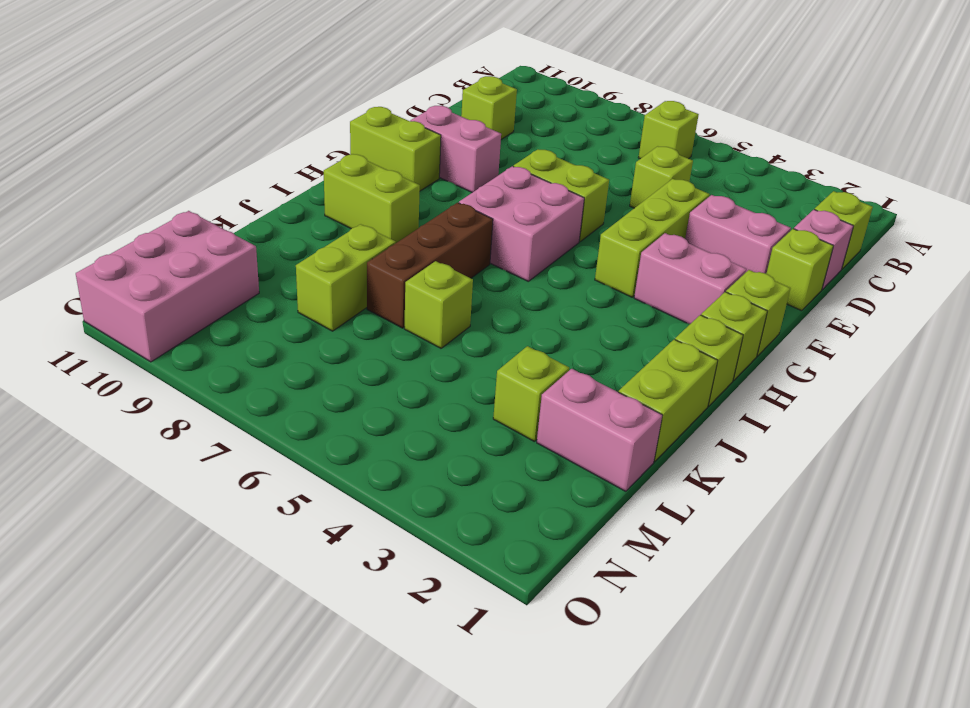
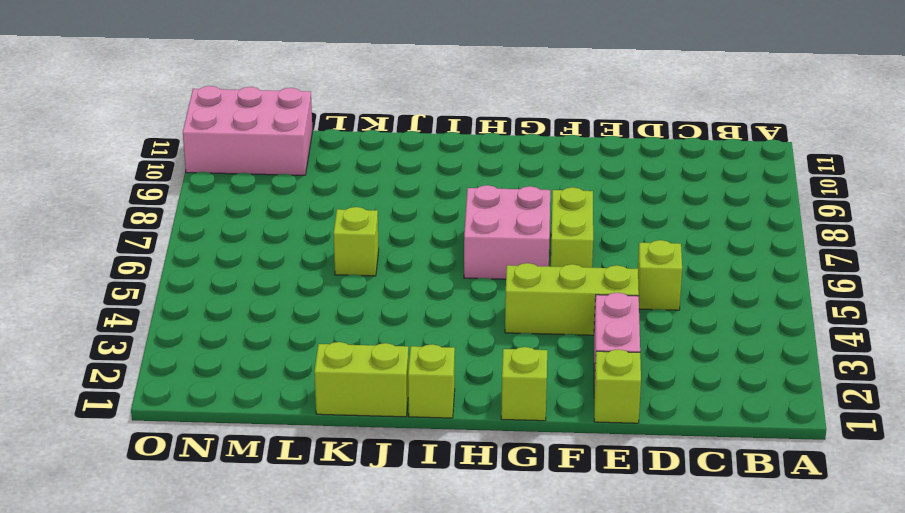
none -> lime brick B6 level 1
none -> lime brick C1 level 1
none -> pink brick D1 level 1

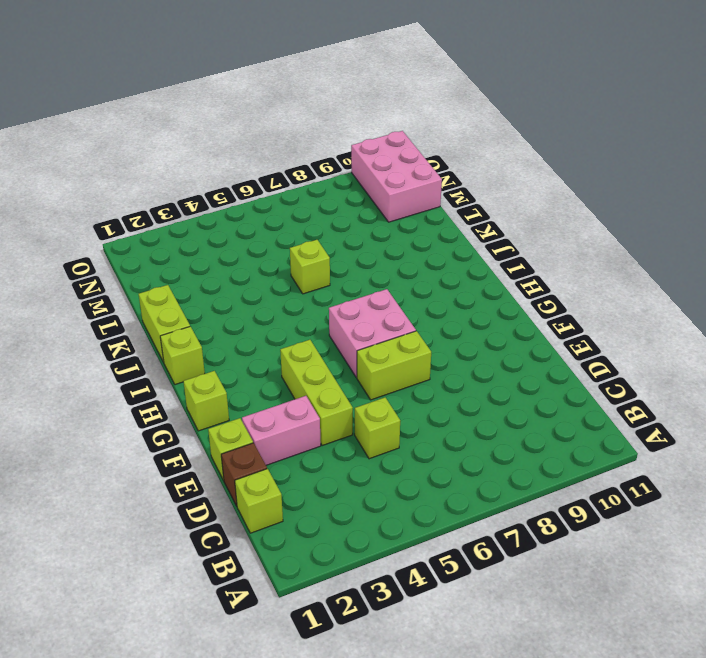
brown brick D1 level 1 -> pink brick D1 level 1
none -> lime brick B6 level 1
none -> lime brick D10 level 1
none -> pink brick F9:F10 level 1

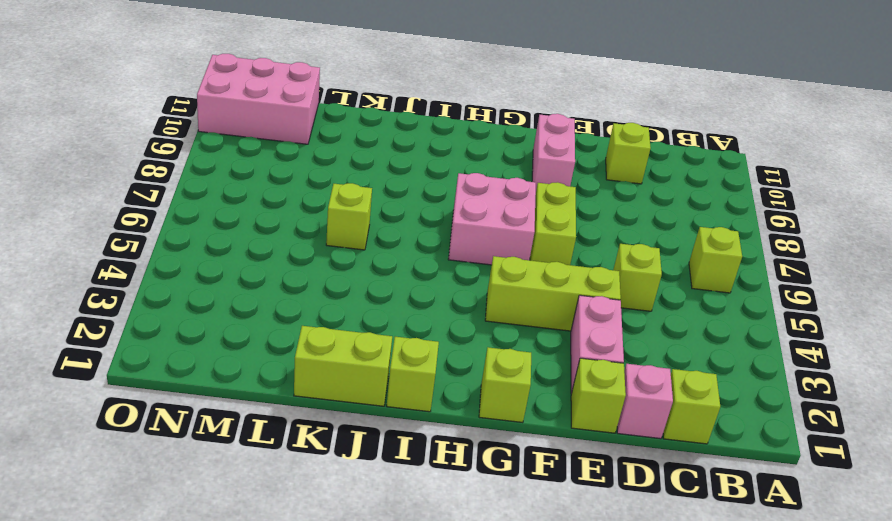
none -> pink brick G2:G3 level 1
none -> lime brick G10:G11 level 1
none -> lime brick H1 level 1

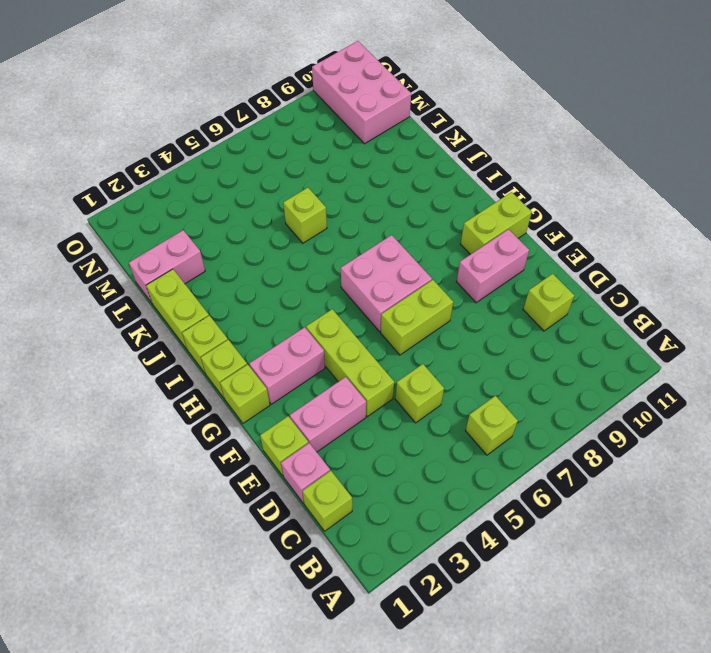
none -> brown brick I7:K7 level 1
none -> lime brick I9:I10 level 1
none -> lime brick K8:L8 level 1

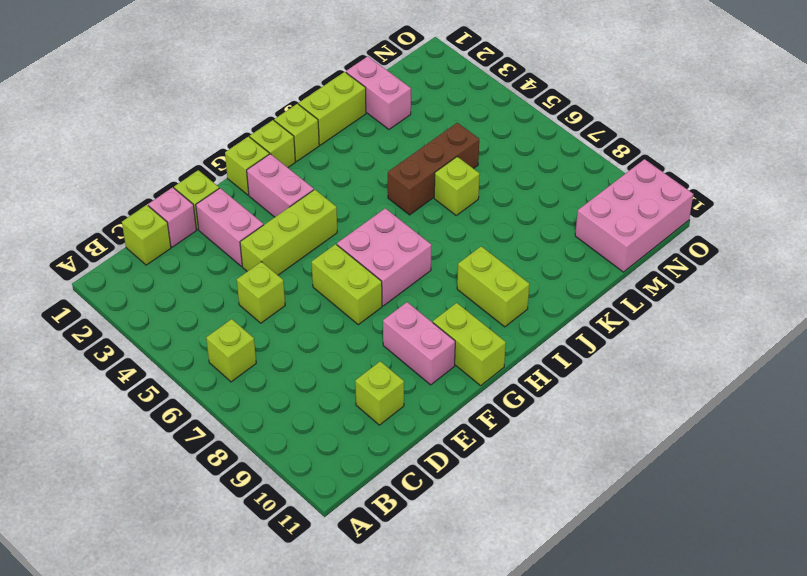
brown brick J5:L5 level 1 -> brown brick I7:K7 level 1
none -> lime brick K8:L8 level 1
none -> lime brick L3 level 1

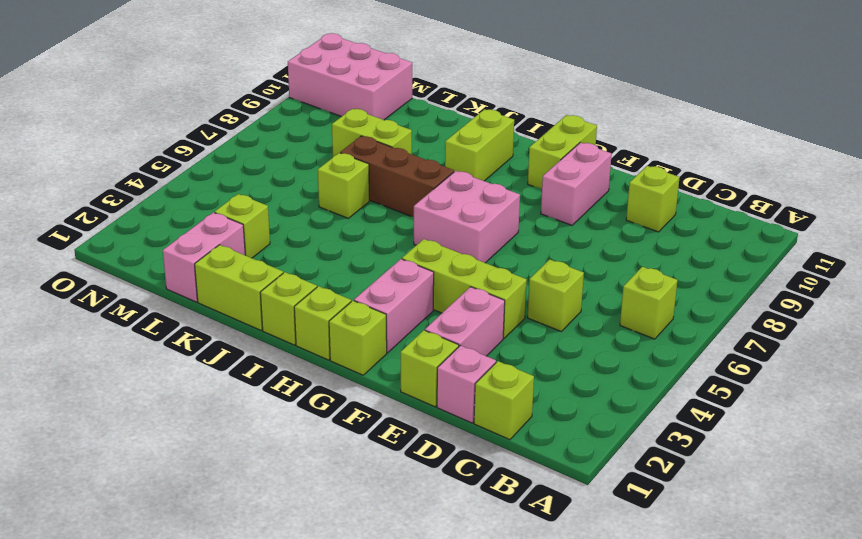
none -> lime brick F6:F7 level 1

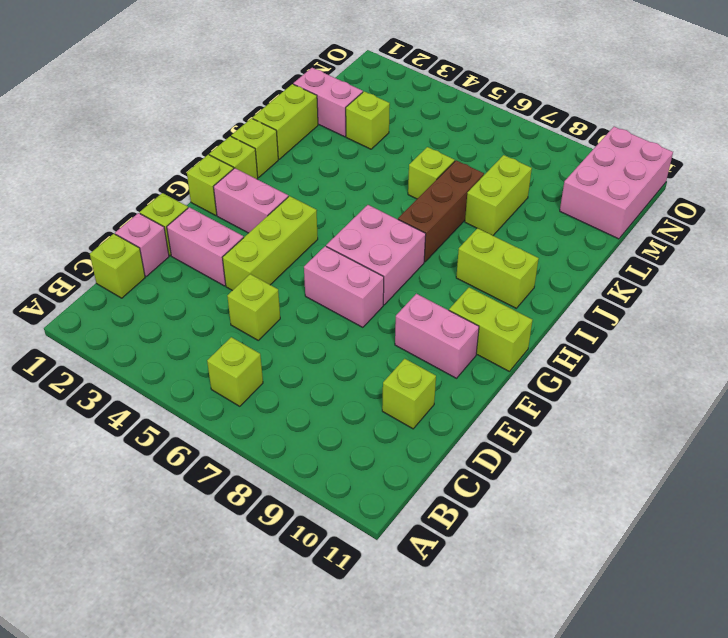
pink brick F6:F7 level 1 -> lime brick F6:F7 level 1

